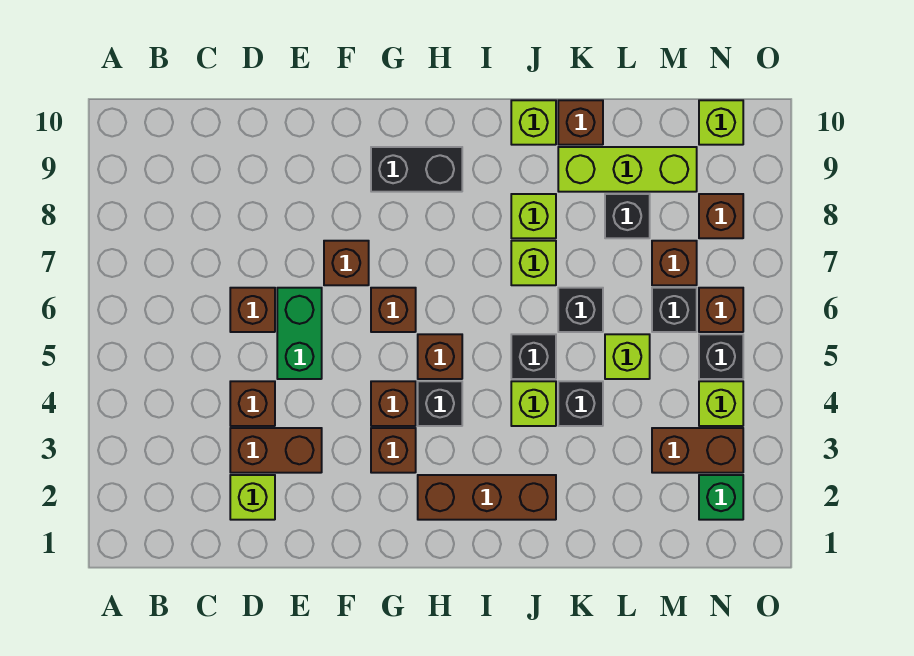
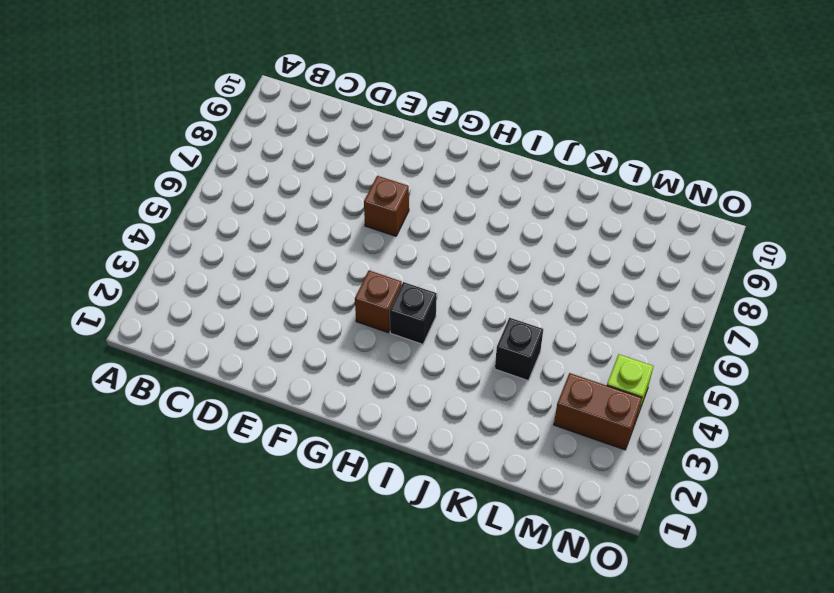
none -> lime brick D2 level 1
none -> brown brick D3:E3 level 1
none -> brown brick D4 level 1
none -> brown brick D6 level 1

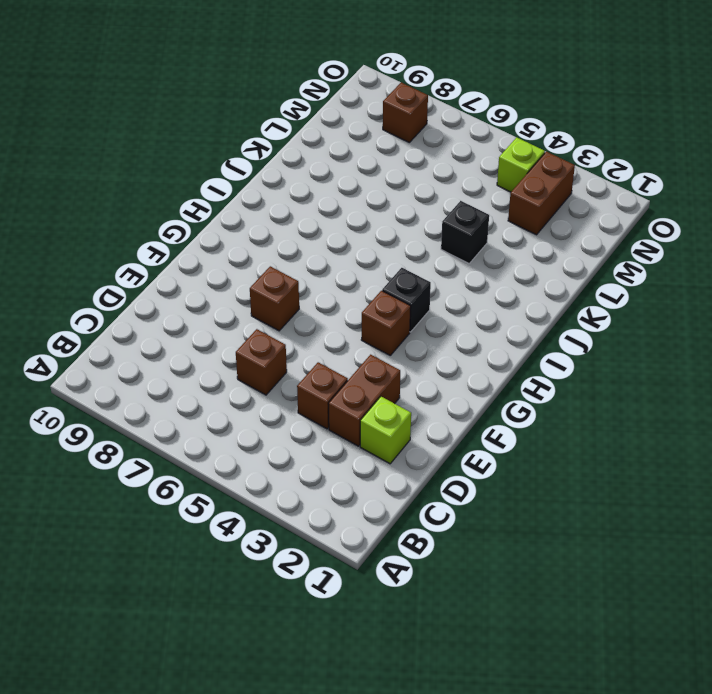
none -> green brick E5:E6 level 1
none -> brown brick G3 level 1
none -> brown brick G6 level 1
none -> black brick G9:H9 level 1

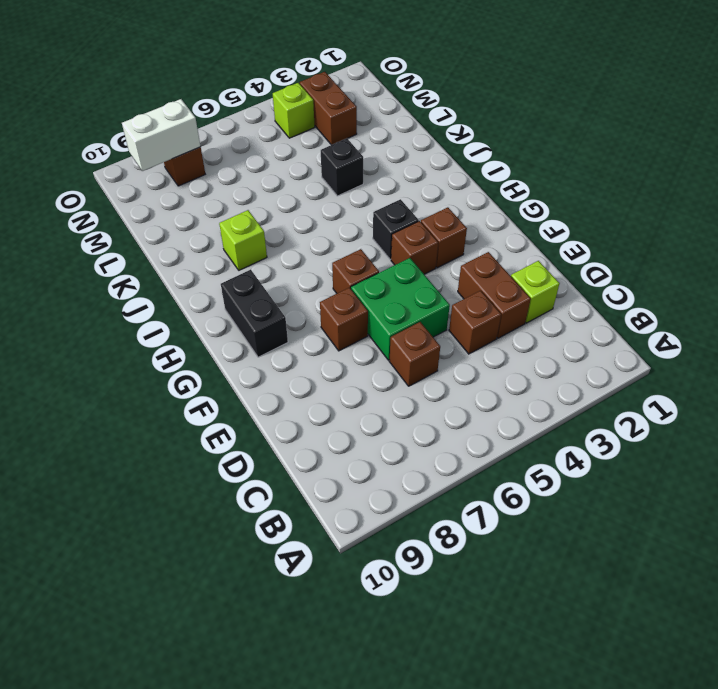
green brick E5:F6 level 1 -> green brick E5:E6 level 1
white brick N8:N9 level 2 -> none
none -> brown brick H2:J2 level 1
none -> brown brick H5 level 1
none -> lime brick J4 level 1
none -> black brick J5 level 1

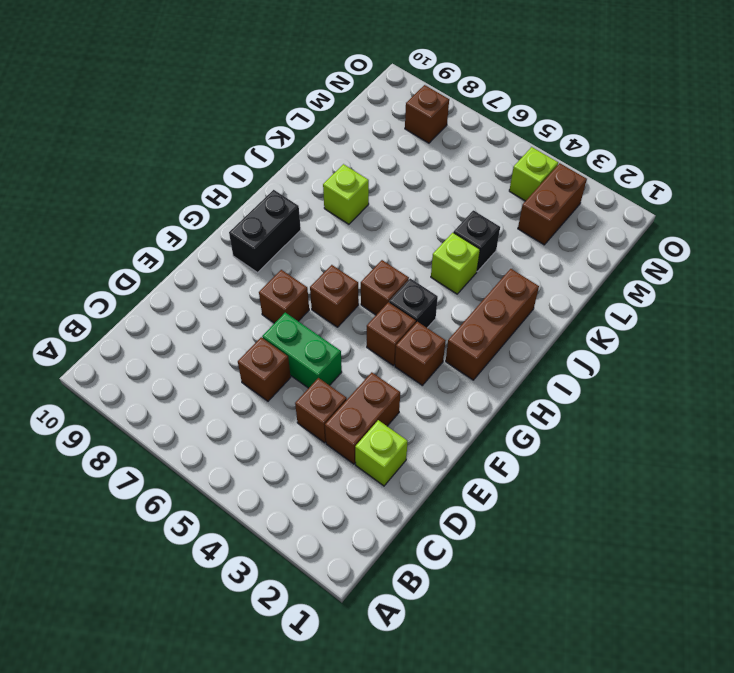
none -> black brick J5 level 1
none -> lime brick J7 level 1
none -> lime brick J10 level 1
none -> black brick K6 level 1

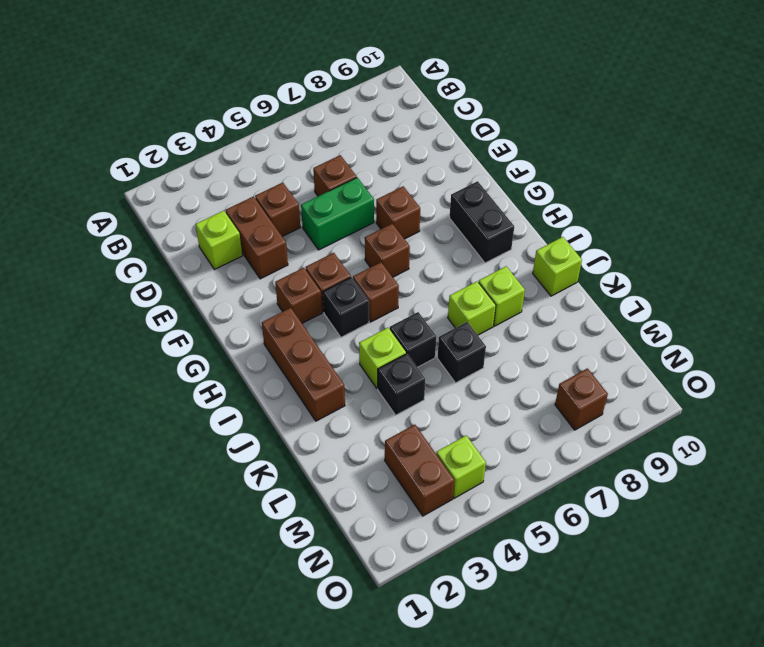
none -> lime brick K9:M9 level 1
none -> brown brick K10 level 1
none -> lime brick L5 level 1
none -> black brick L8 level 1

